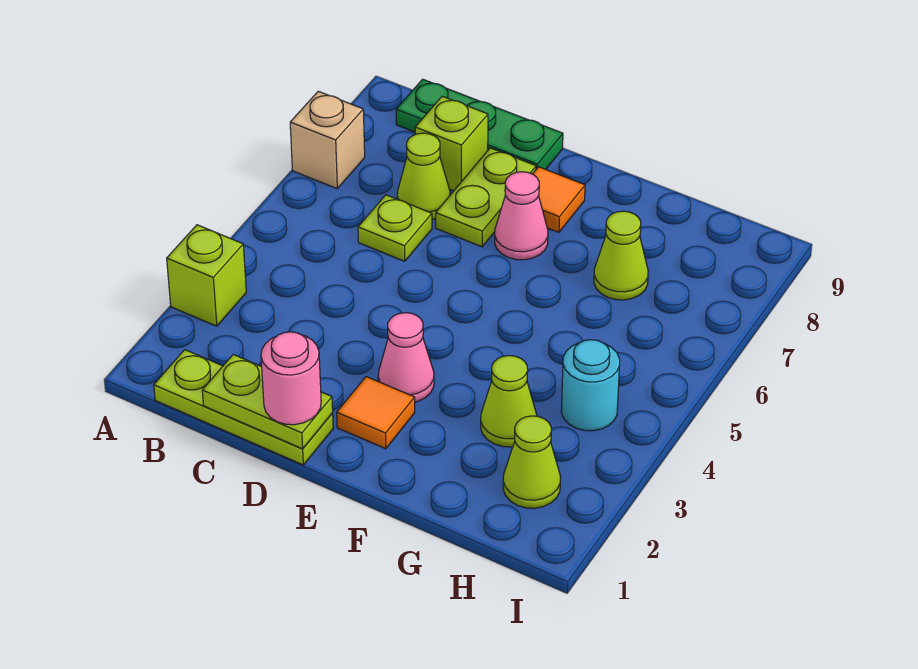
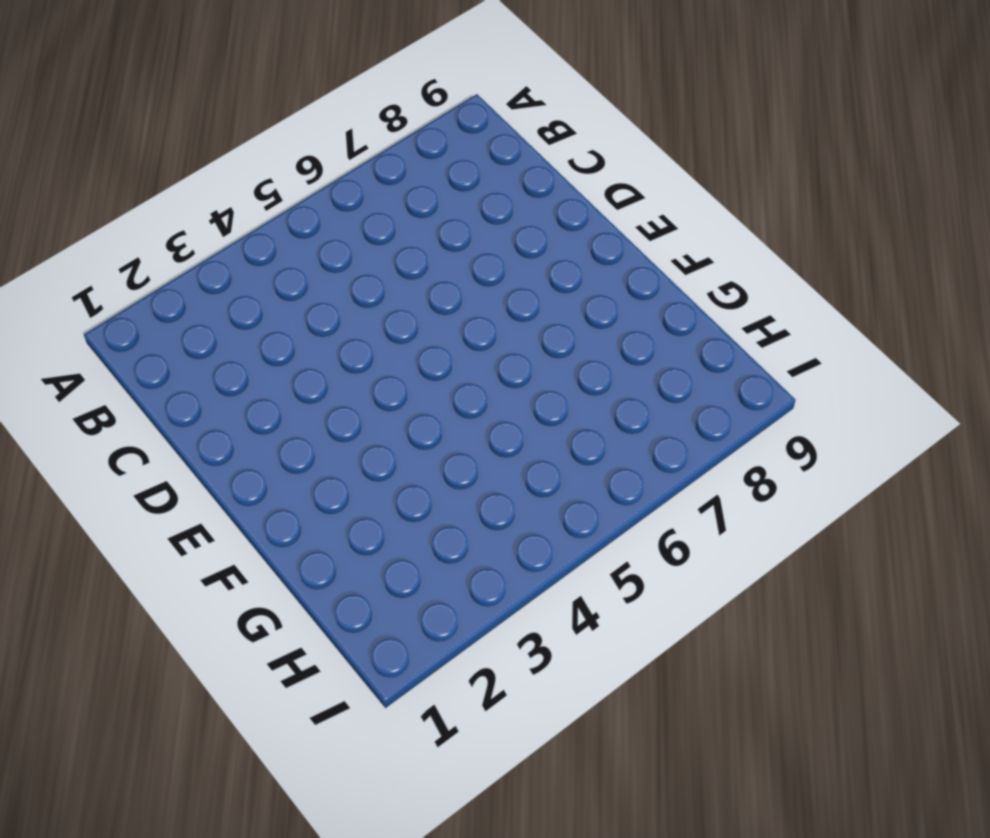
none -> lime brick A3 level 1
none -> tan brick A7 level 1
none -> lime plate B1:D1 level 1

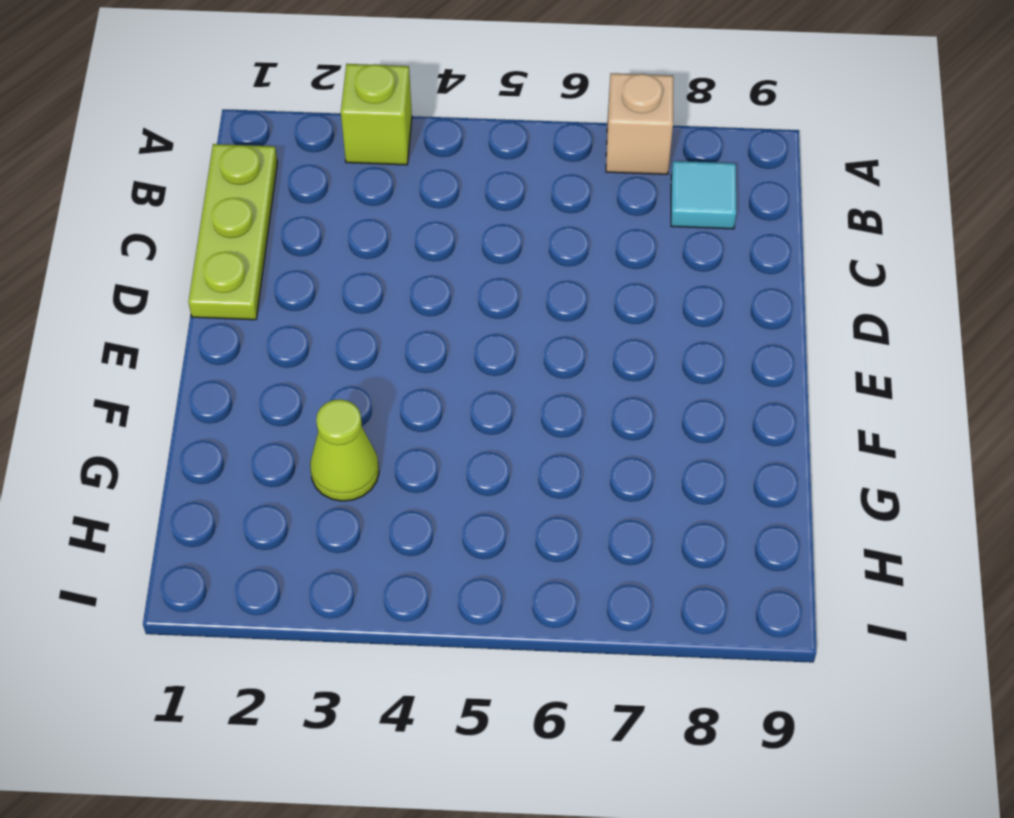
cyan tile B8 level 1 -> none
none -> green plate B9:D9 level 1
none -> lime plate C6 level 1
none -> lime cone C7 level 1

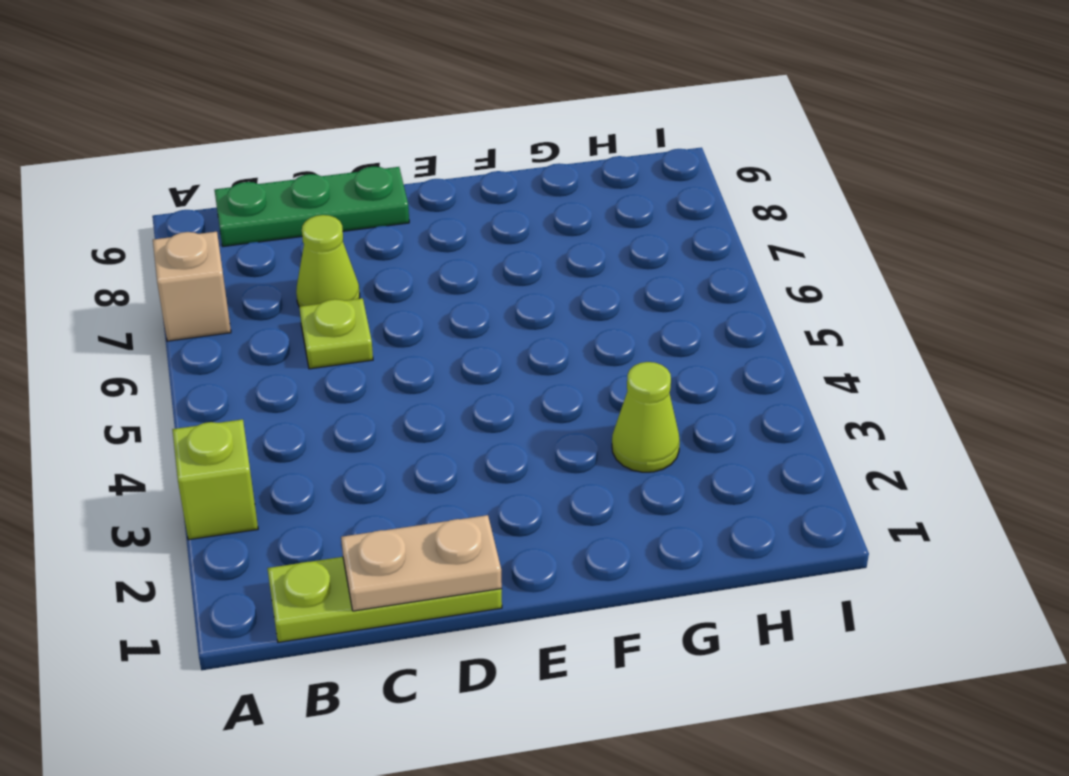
tan plate C1:D1 level 2 -> lime plate C1:D1 level 2
none -> lime brick C8 level 1
none -> lime plate D7:D8 level 1
none -> orange tile E2 level 1

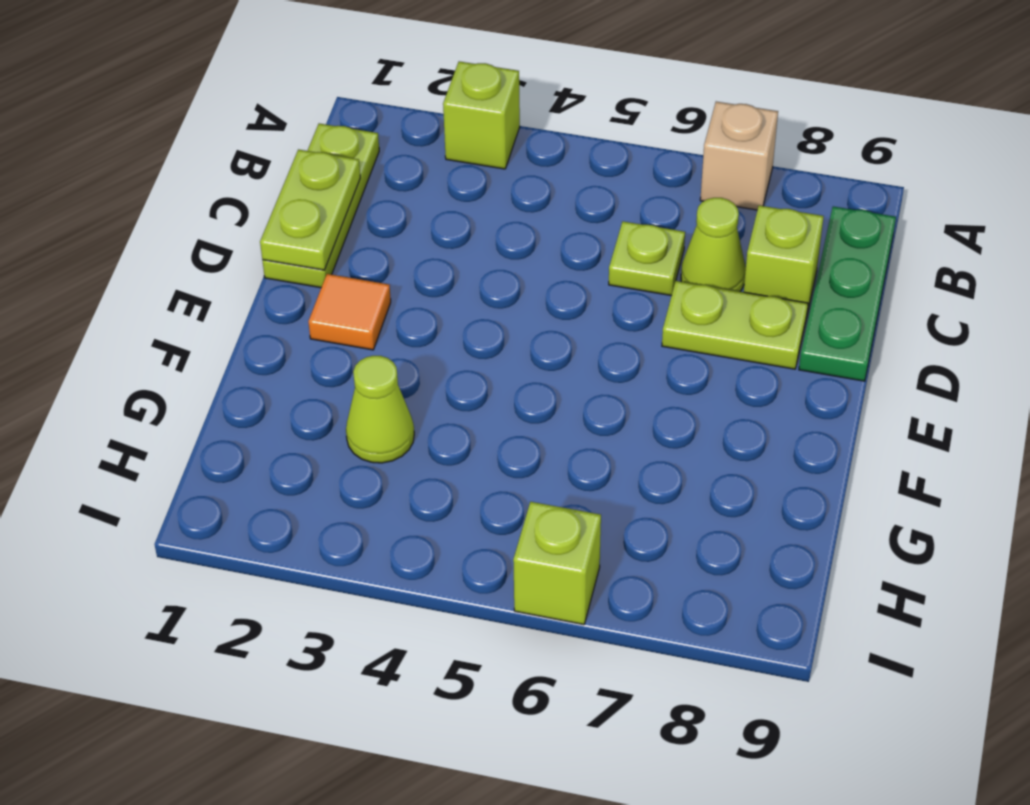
lime brick I6 level 1 -> none
none -> pink cone E3 level 1
none -> pink cone E7 level 1
none -> orange tile E8 level 1

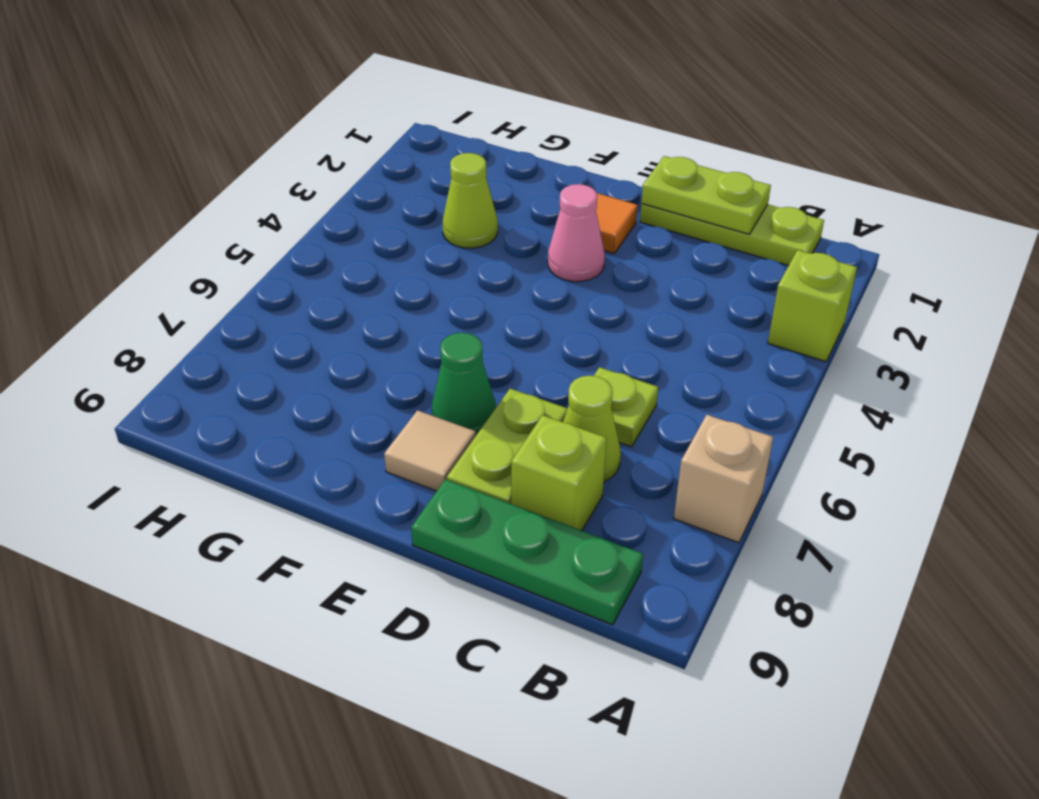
green cone E7 level 1 -> pink cone E7 level 1
tan tile E8 level 1 -> orange tile E8 level 1
none -> lime cone G7 level 1
none -> lime cone H2 level 1
none -> cyan round brick H4 level 1

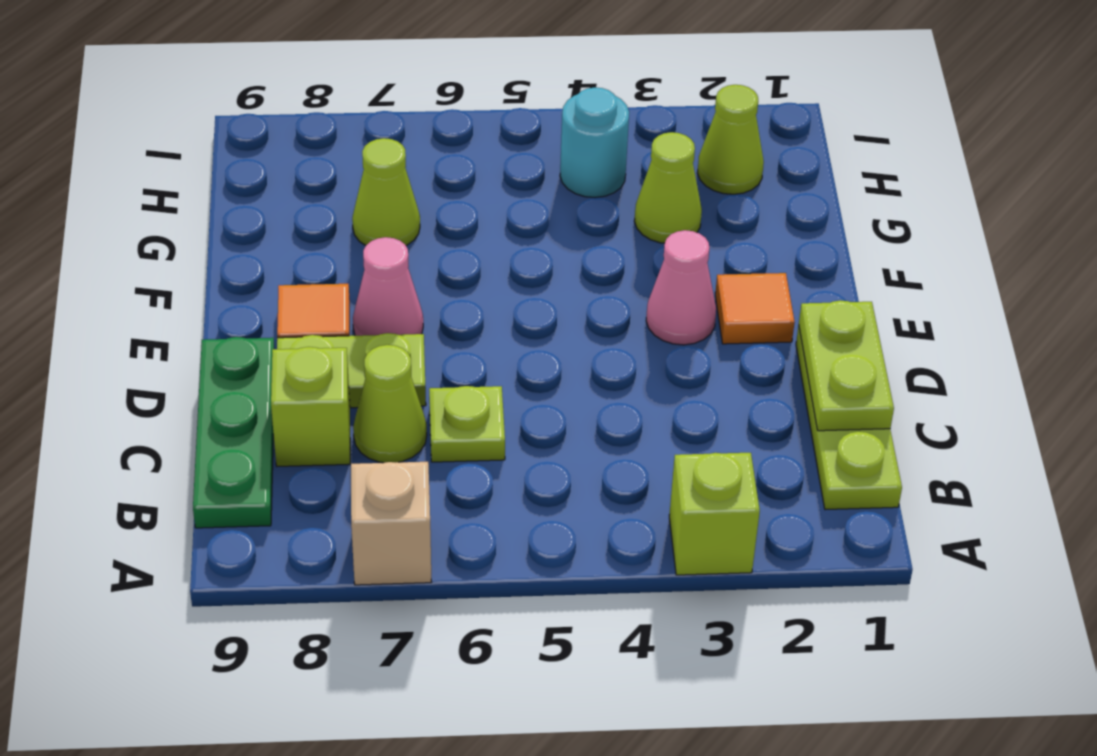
none -> pink round brick D1 level 3

